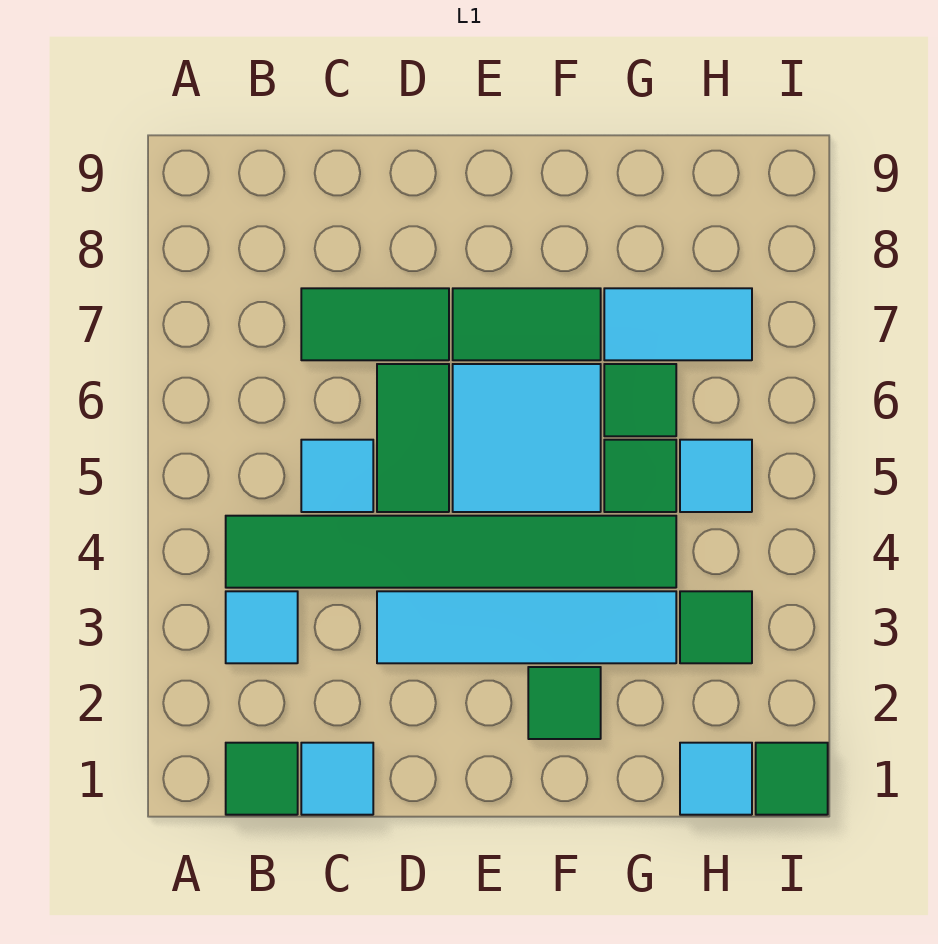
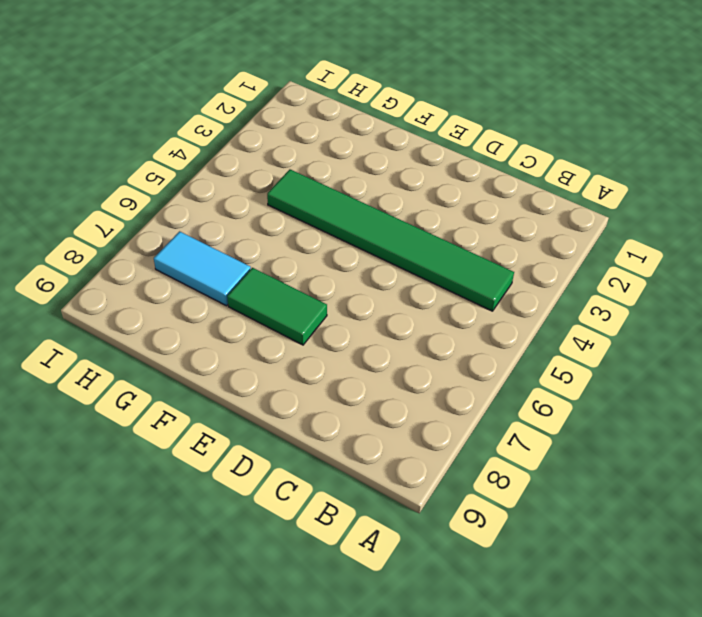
none -> green tile B1 level 1
none -> cyan tile B3 level 1
none -> cyan tile C1 level 1

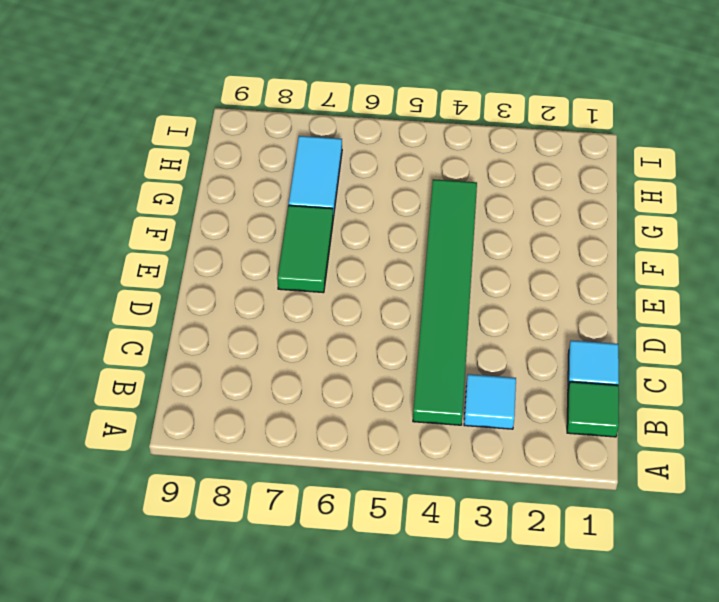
none -> cyan tile C5 level 1
none -> green tile C7:D7 level 1
none -> cyan tile D3:G3 level 1

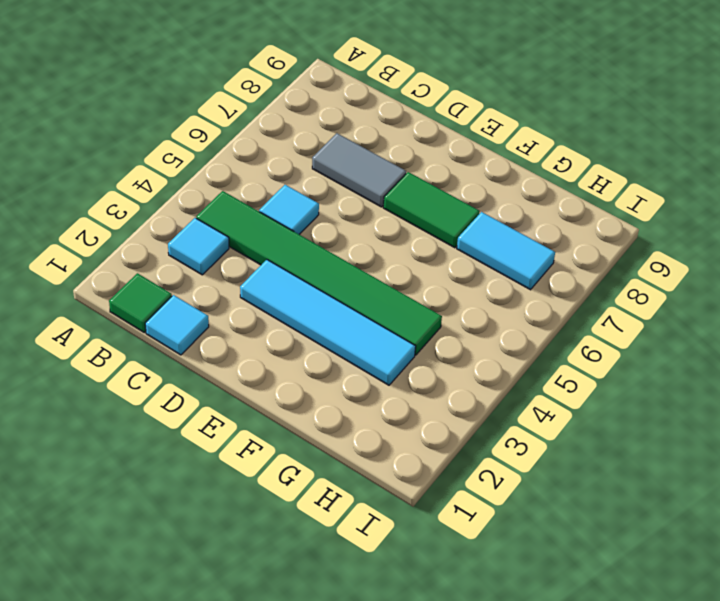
grey tile C7:D7 level 1 -> green tile C7:D7 level 1
none -> green tile D5:D6 level 1
none -> cyan tile E5:F6 level 1
none -> green tile F2 level 1

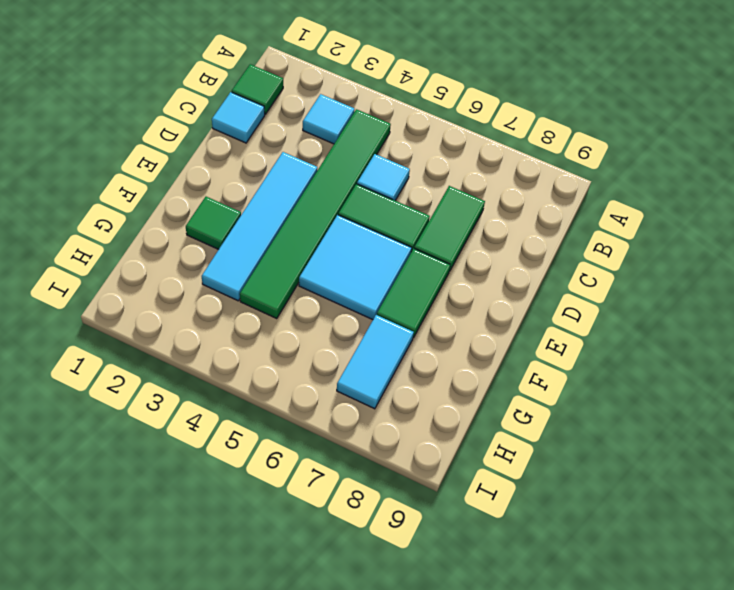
none -> green tile G5 level 1
none -> green tile G6 level 1
none -> cyan tile H1 level 1

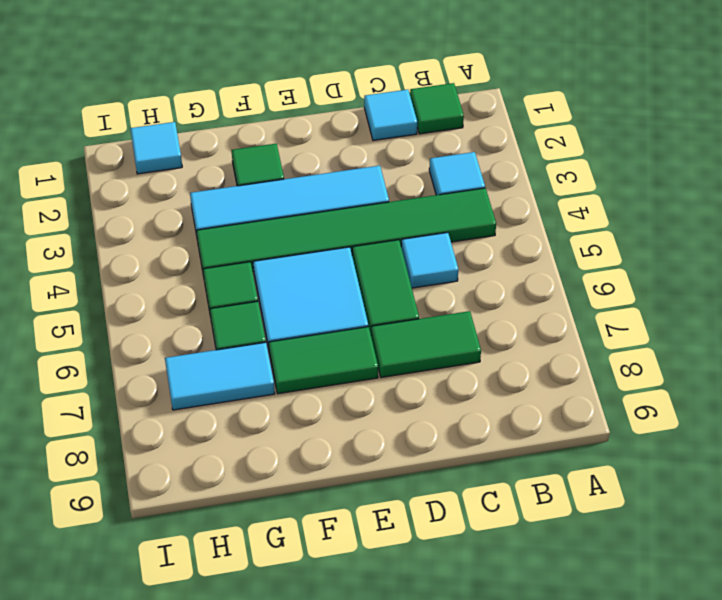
none -> green tile H3 level 1
none -> cyan tile H5 level 1
none -> green tile I1 level 1

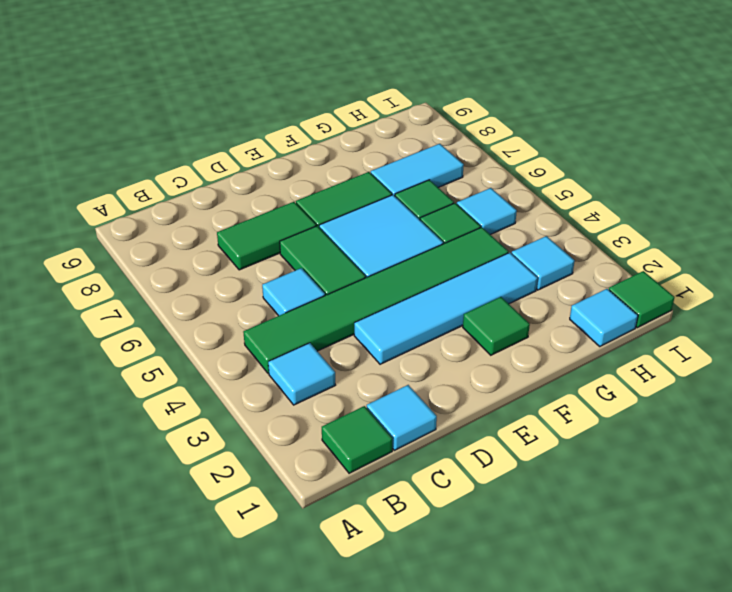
cyan tile H3 level 1 -> green tile H3 level 1

